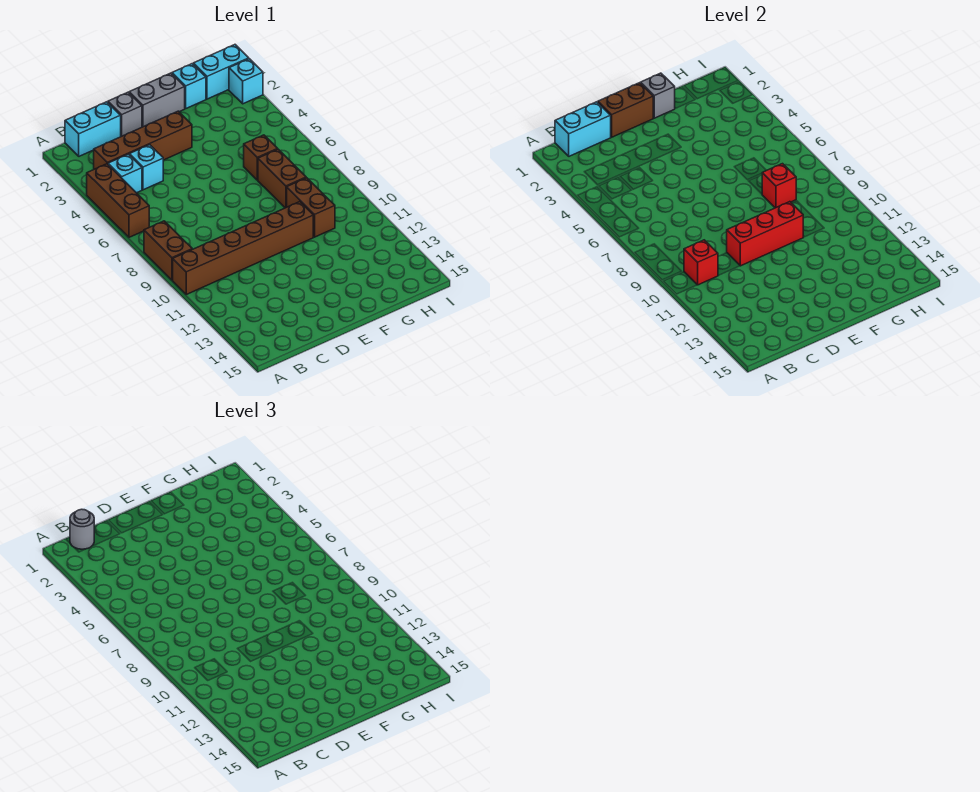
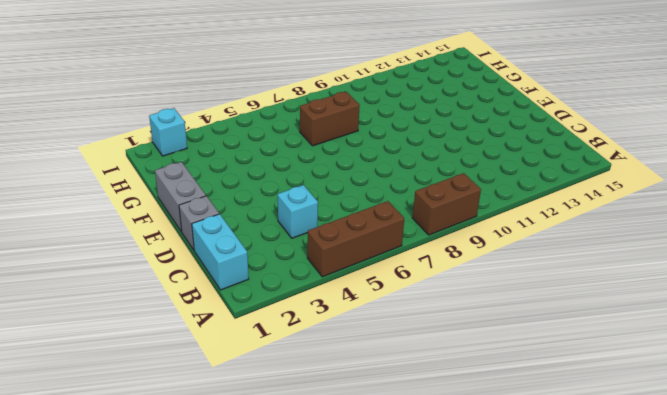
none -> brown brick A10:F10 level 1
none -> brown brick B3:E3 level 1
none -> cyan brick B4 level 1

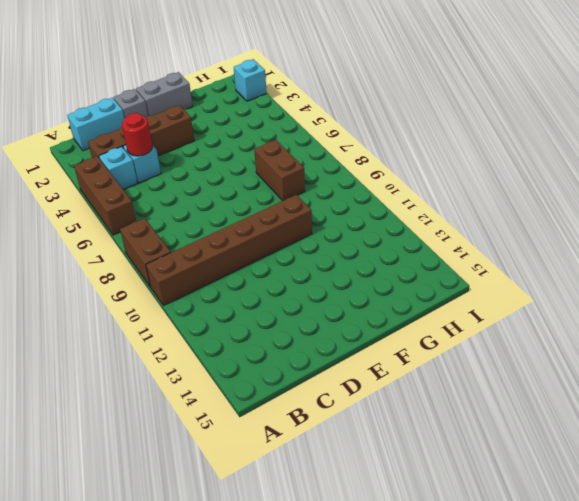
red round brick C4 level 2 -> none
none -> cyan brick G1 level 1
none -> brown brick G6 level 1
none -> brown brick G9:G10 level 1

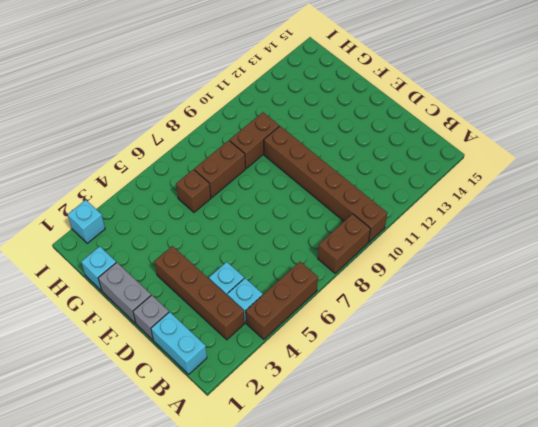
none -> cyan brick H1:I1 level 1
none -> cyan brick B1:C1 level 2
none -> red brick B10 level 2

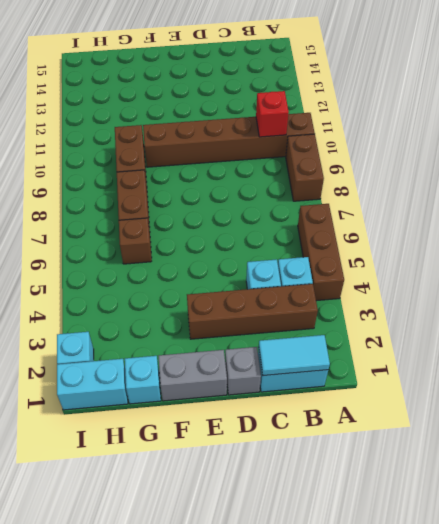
cyan tile B1:C1 level 2 -> cyan brick B1:C1 level 2
none -> brown brick D1:E1 level 2
none -> red brick D10:F10 level 2
none -> grey brick F1 level 2

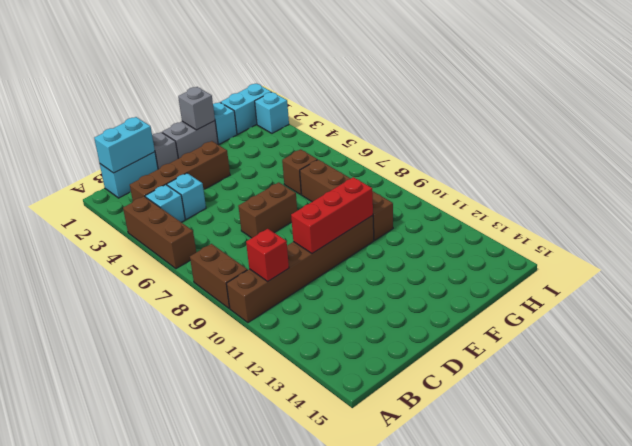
brown brick D7:E7 level 1 -> brown brick D1:E1 level 2
none -> red brick G8 level 2
none -> grey round brick B1 level 3

